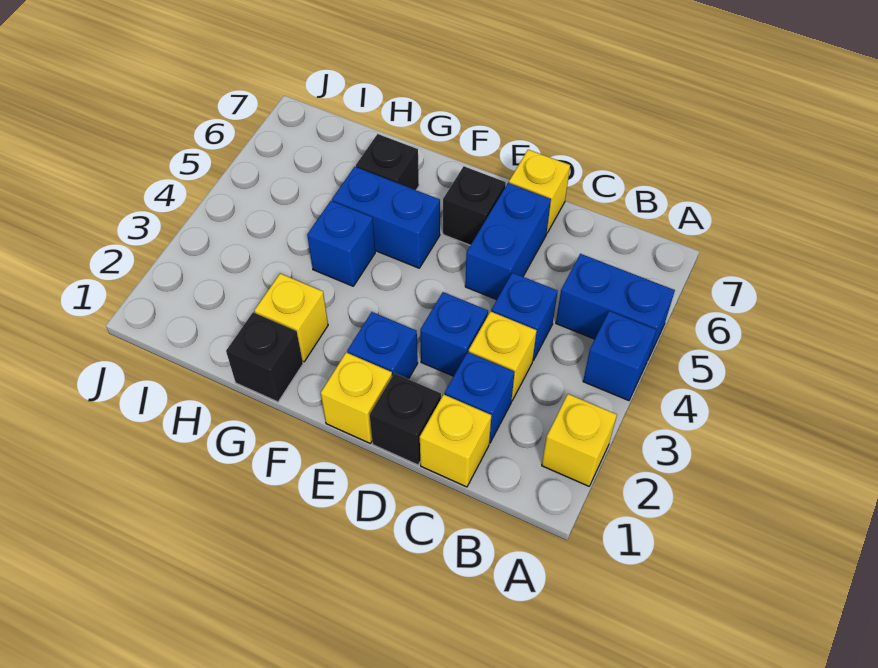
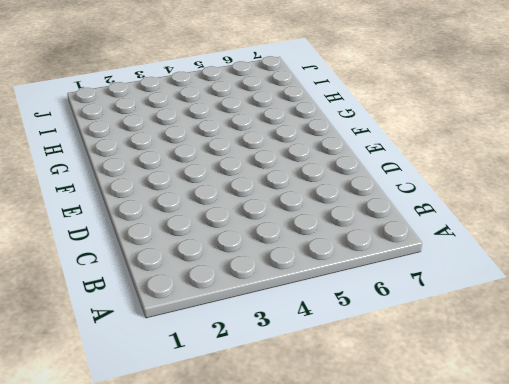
none -> yellow brick A2 level 1
none -> blue brick A4 level 1
none -> blue brick A5:B5 level 1

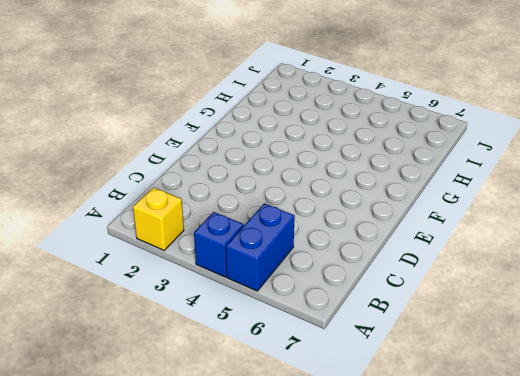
none -> yellow brick C1 level 1
none -> blue brick C2 level 1
none -> yellow brick C3 level 1

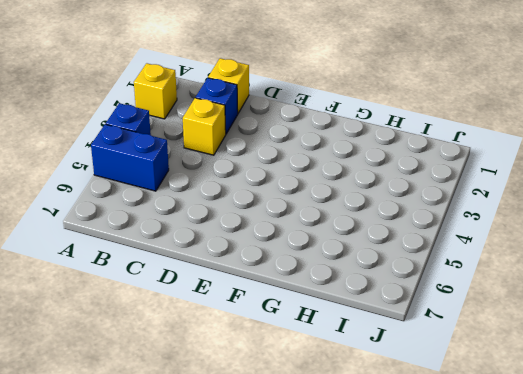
none -> blue brick C4 level 1
none -> black brick D1 level 1
none -> blue brick D3 level 1

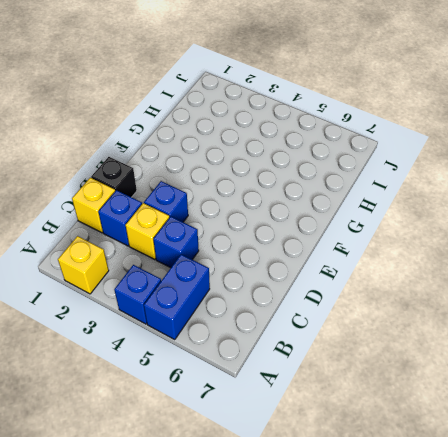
none -> blue brick D5:D6 level 1
none -> yellow brick D7 level 1
none -> yellow brick E1 level 1

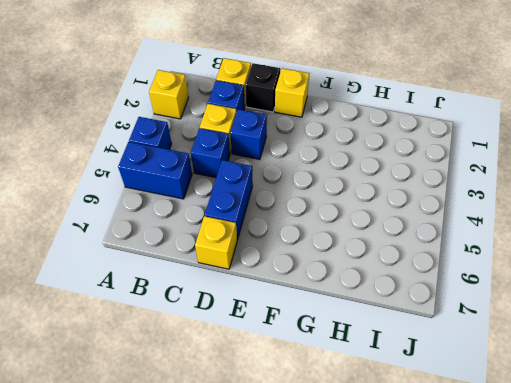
none -> blue brick E2 level 1
none -> black brick E6 level 1
none -> blue brick F5:G5 level 1

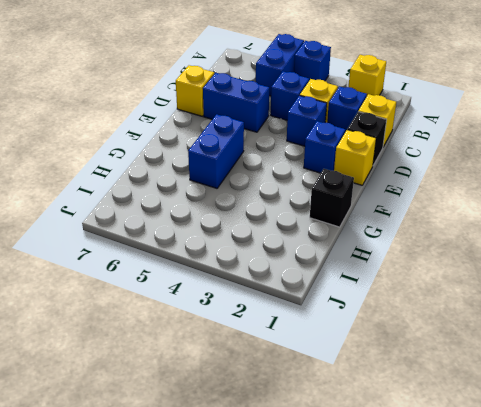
none -> black brick E6 level 1
none -> yellow brick G2 level 1
none -> blue brick G4 level 1

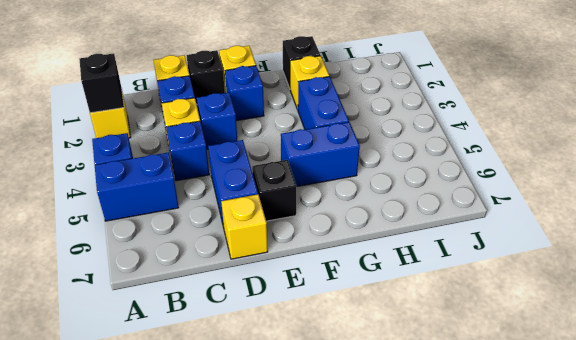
black brick A2 level 2 -> black brick G6 level 1
blue brick G3:G4 level 1 -> blue brick G4 level 1

